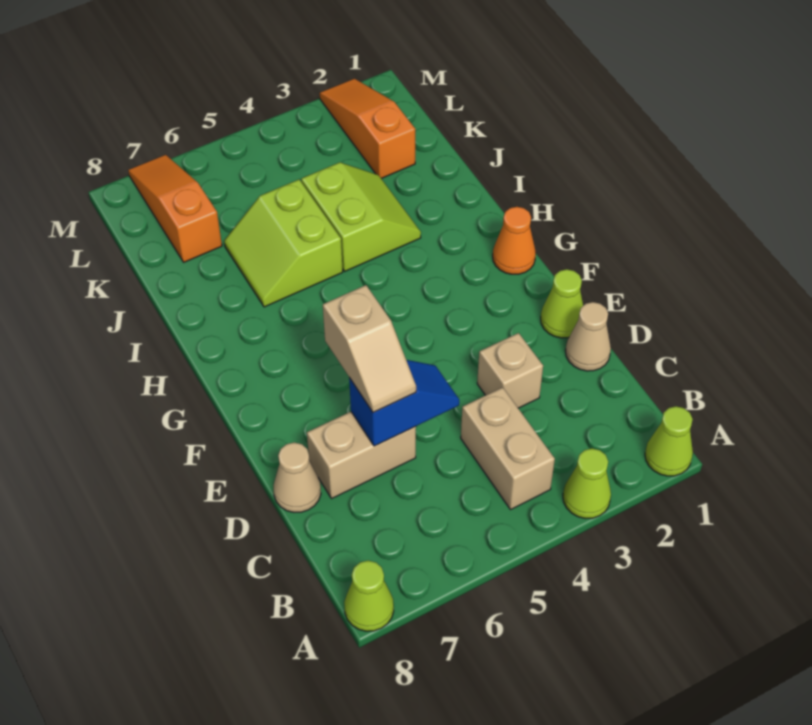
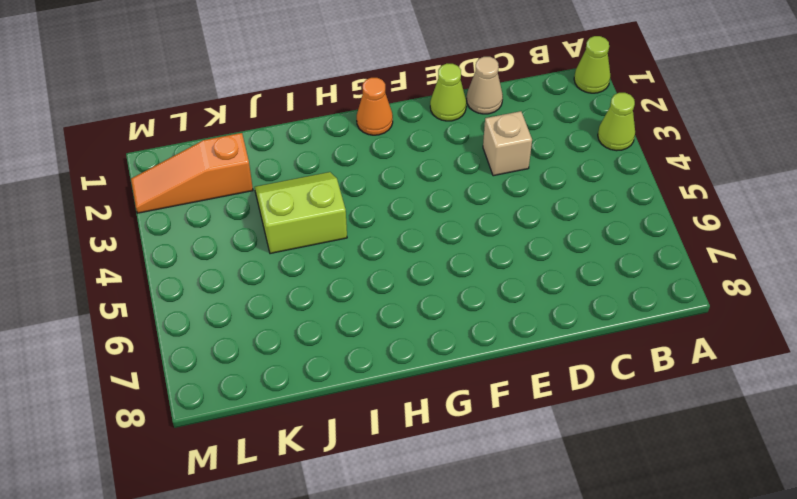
none -> lime cone A8 level 1
none -> tan brick B4:C4 level 1
none -> tan brick D6:D7 level 1

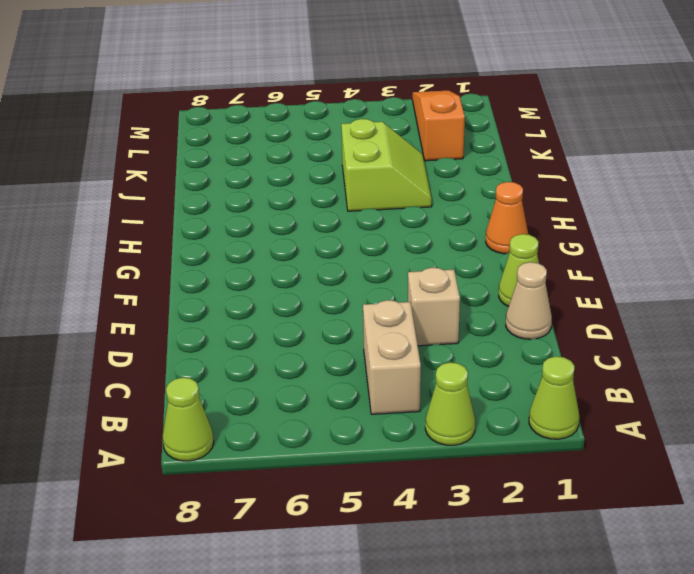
none -> tan brick D6:D7 level 1
none -> tan cone D8 level 1
none -> lime slope I5:J6 level 1 top 5

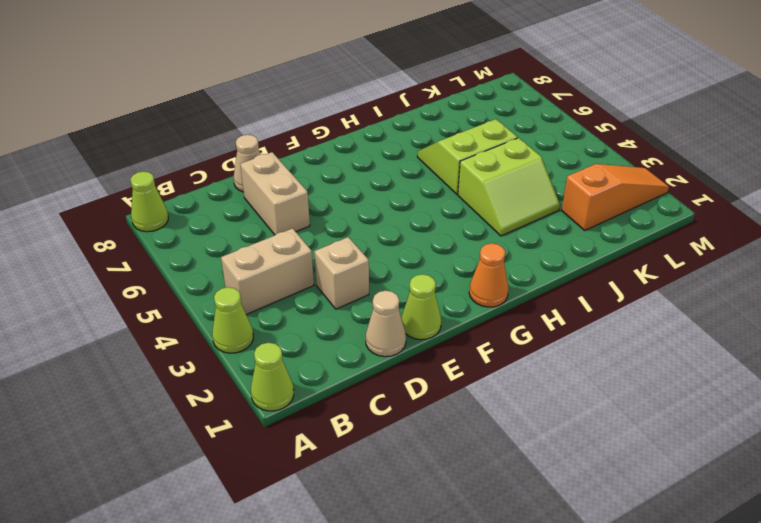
none -> orange slope K7:M7 level 1 top K
none -> blue slope D5:D6 level 2 top 6
none -> tan slope D6:E6 level 3 top E

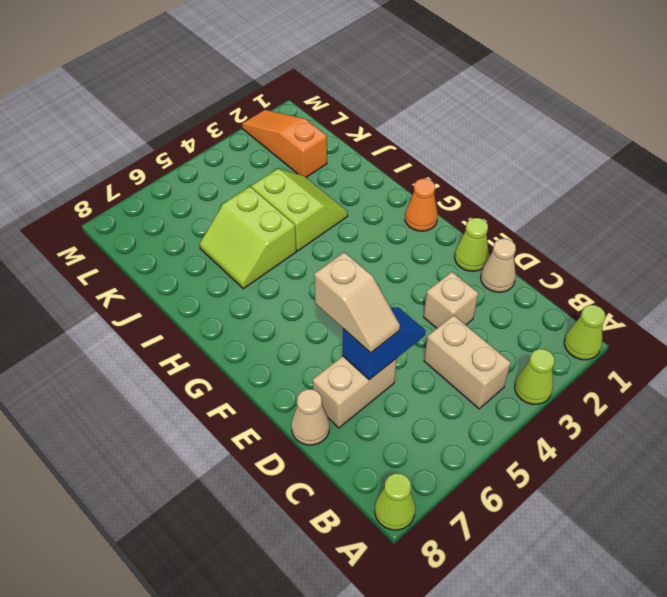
none -> orange slope K7:M7 level 1 top K

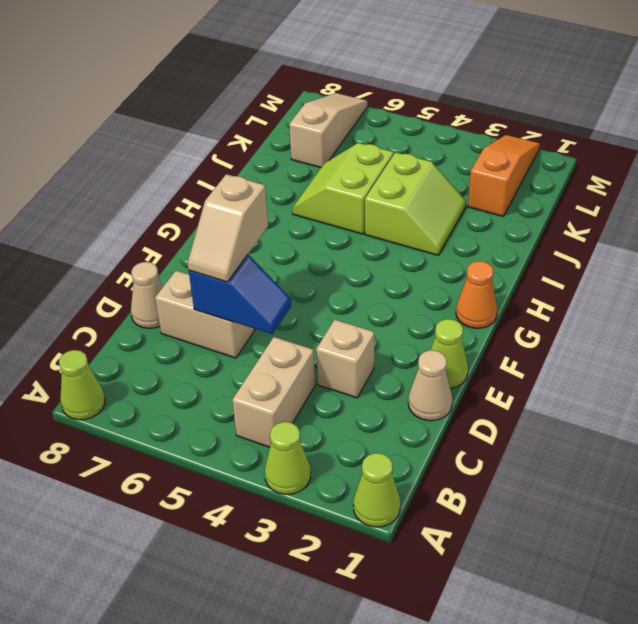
tan slope K7:M7 level 1 top K -> orange slope K7:M7 level 1 top K

